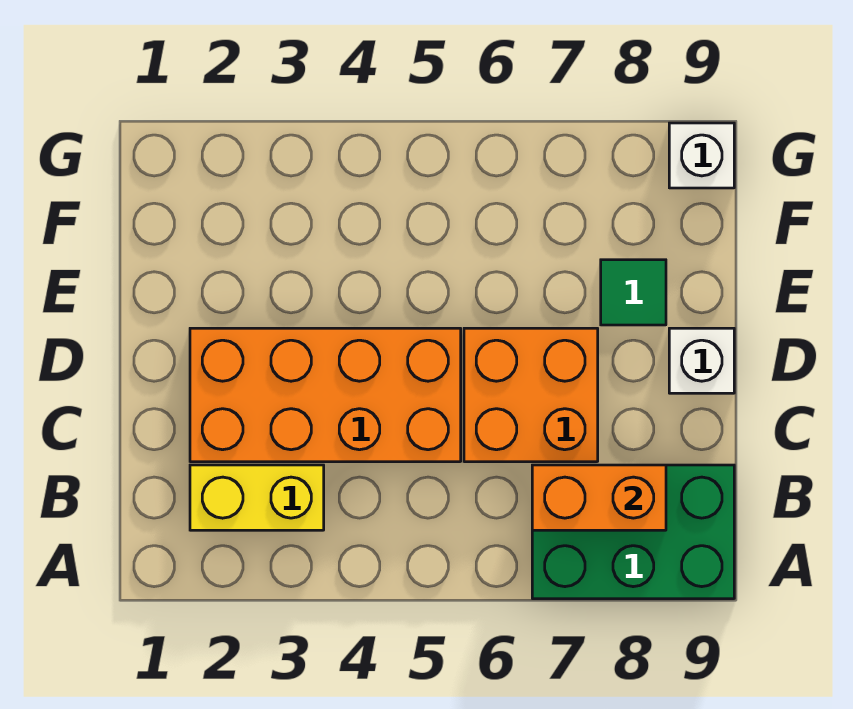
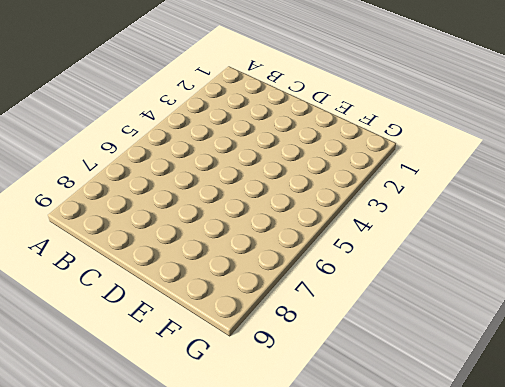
none -> green brick A7:B9 level 1
none -> yellow brick B2:B3 level 1

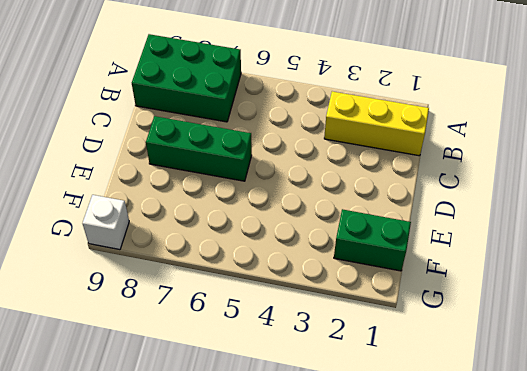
yellow brick B1:B3 level 1 -> yellow brick B2:B3 level 1
green brick D6:D8 level 1 -> orange brick C6:D7 level 1
green brick F1:F2 level 1 -> none
none -> orange brick C2:D5 level 1
none -> white brick D9 level 1

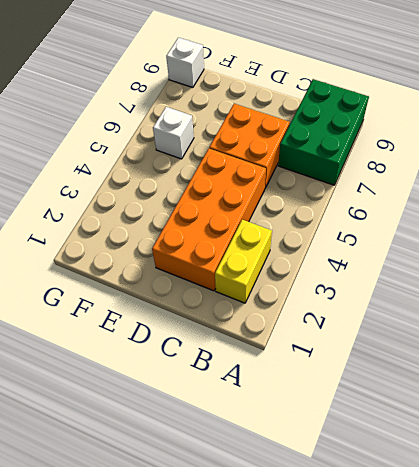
white brick F6 level 1 -> white brick D9 level 1
none -> green tile E8 level 1
none -> orange brick B7:B8 level 2

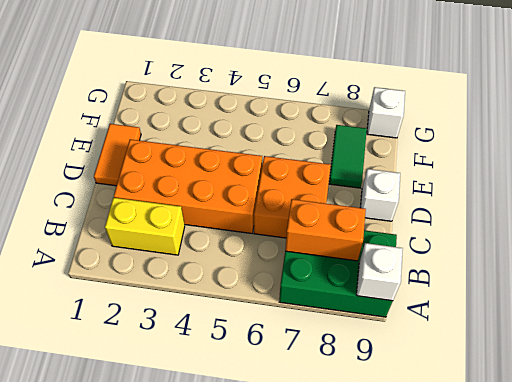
white brick A9 level 2 -> none
orange tile D1:E1 level 1 -> none
green tile E8:F8 level 1 -> green tile E8 level 1

